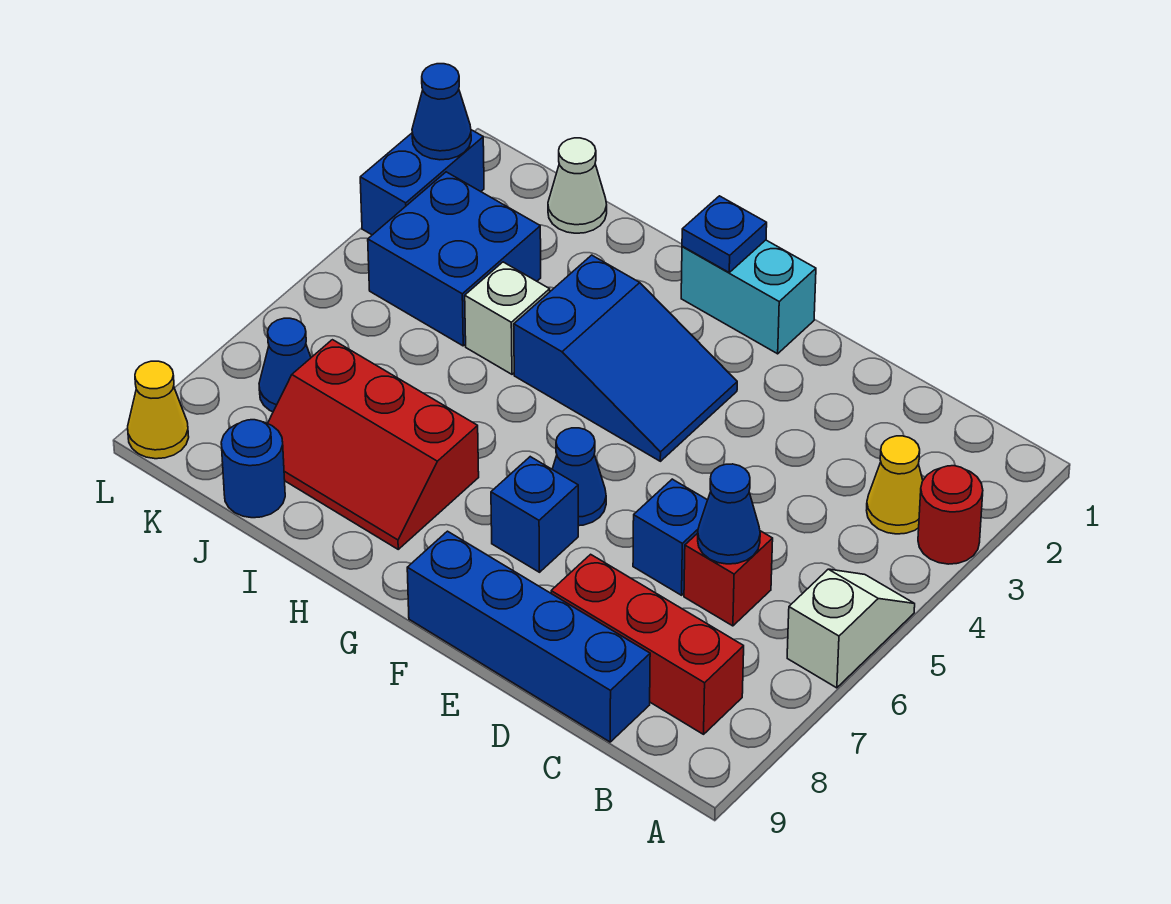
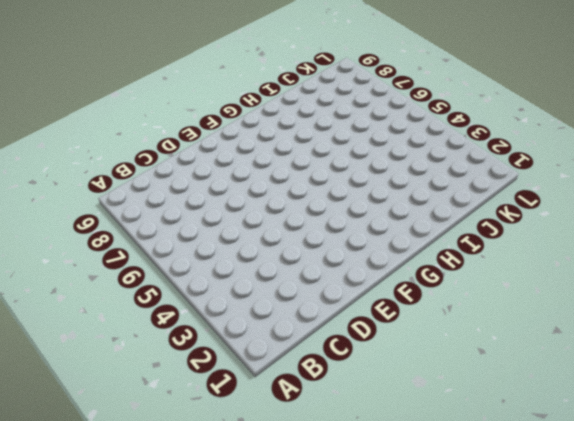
none -> red round brick A3 level 1
none -> white slope A5:A6 level 1 top 6
none -> yellow cone B3 level 1

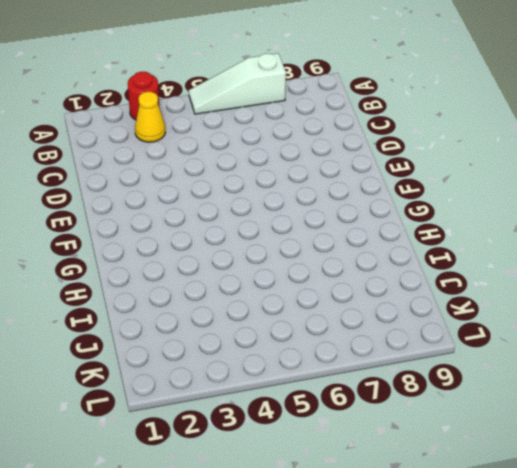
white slope A5:A7 level 1 top 7 -> white slope A5:A6 level 1 top 6
none -> red brick B8:D8 level 1
none -> red brick C6 level 1
none -> blue brick C9:F9 level 1

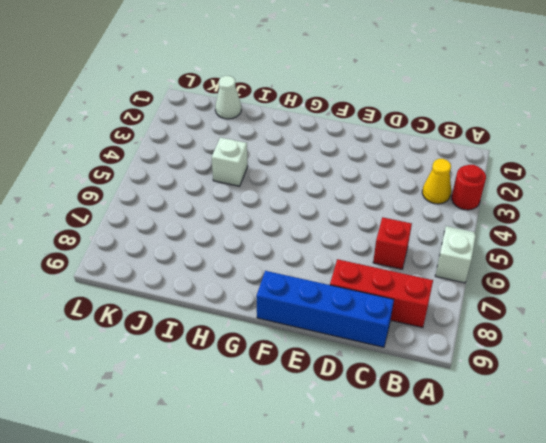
none -> blue brick D6 level 1
none -> cyan brick F1:G1 level 1
none -> blue slope F3:H4 level 1 top H

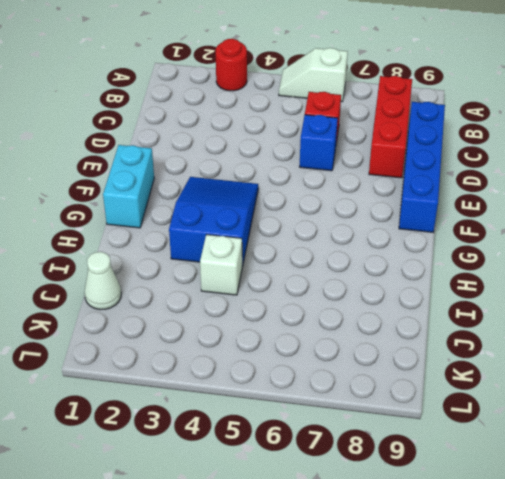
none -> yellow cone B3 level 1
none -> blue cone F6 level 1
none -> blue brick F7 level 1

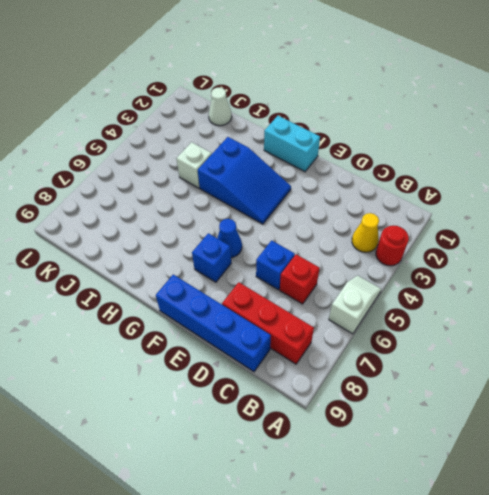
none -> red slope H7:J8 level 1 top 7
none -> blue brick J3:K4 level 1
none -> blue round brick J9 level 1

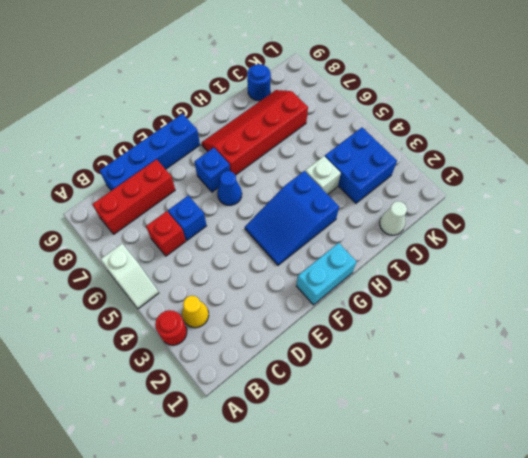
red slope G7:J8 level 1 top 7 -> red slope H7:J8 level 1 top 7
none -> blue cone K7 level 1
none -> blue brick L2:L3 level 1
none -> yellow cone L9 level 1

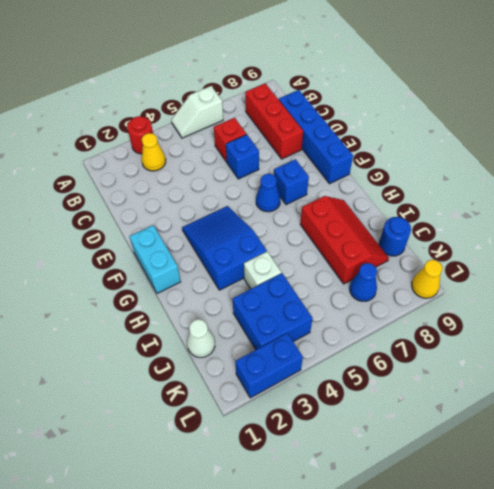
none -> blue cone C6 level 2
none -> blue plate G1 level 2
none -> blue cone L2 level 2

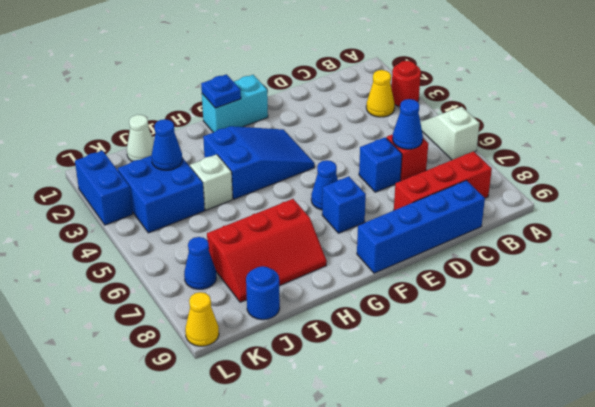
blue cone J3 level 2 -> blue cone L2 level 2

